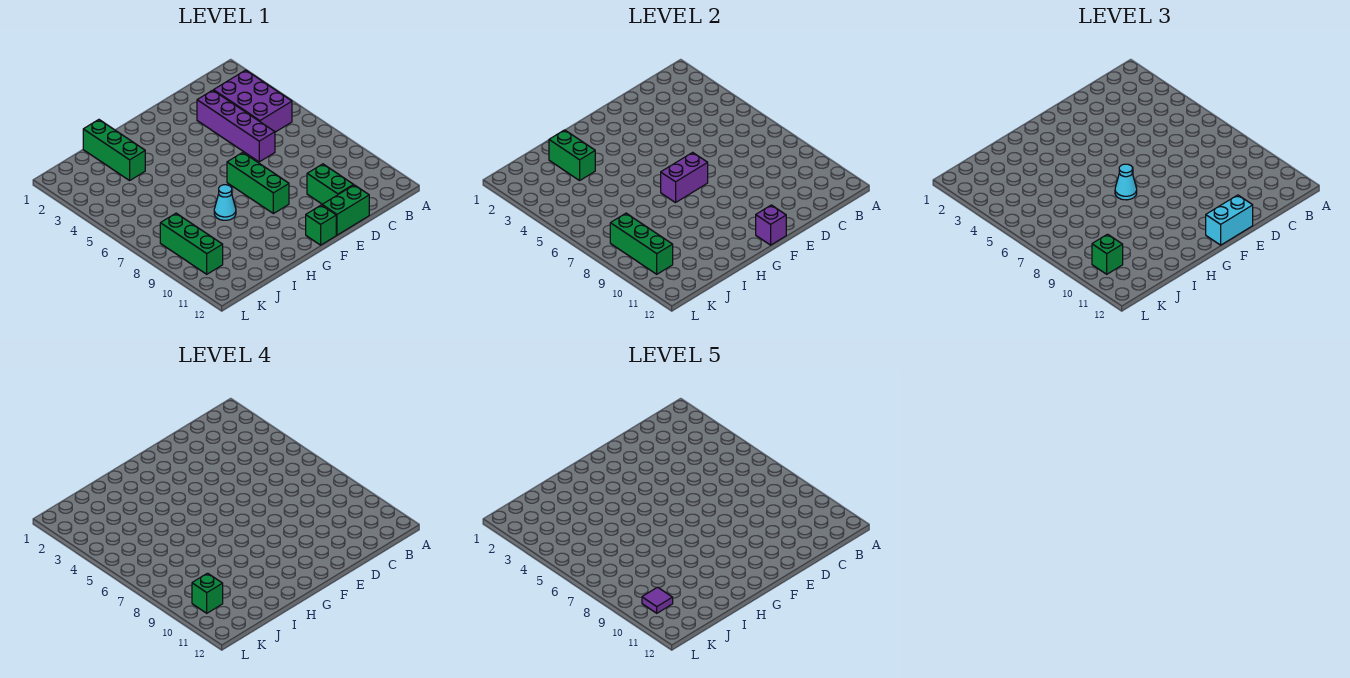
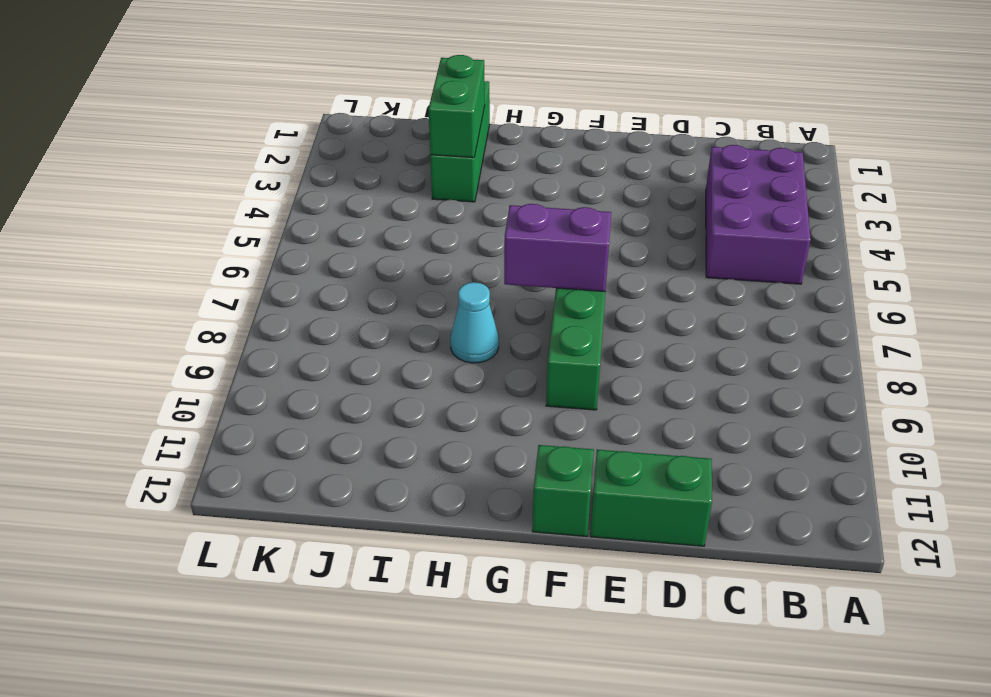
none -> purple brick D3:D6 level 1
none -> green brick D10:D11 level 1
none -> green brick K8:K10 level 1

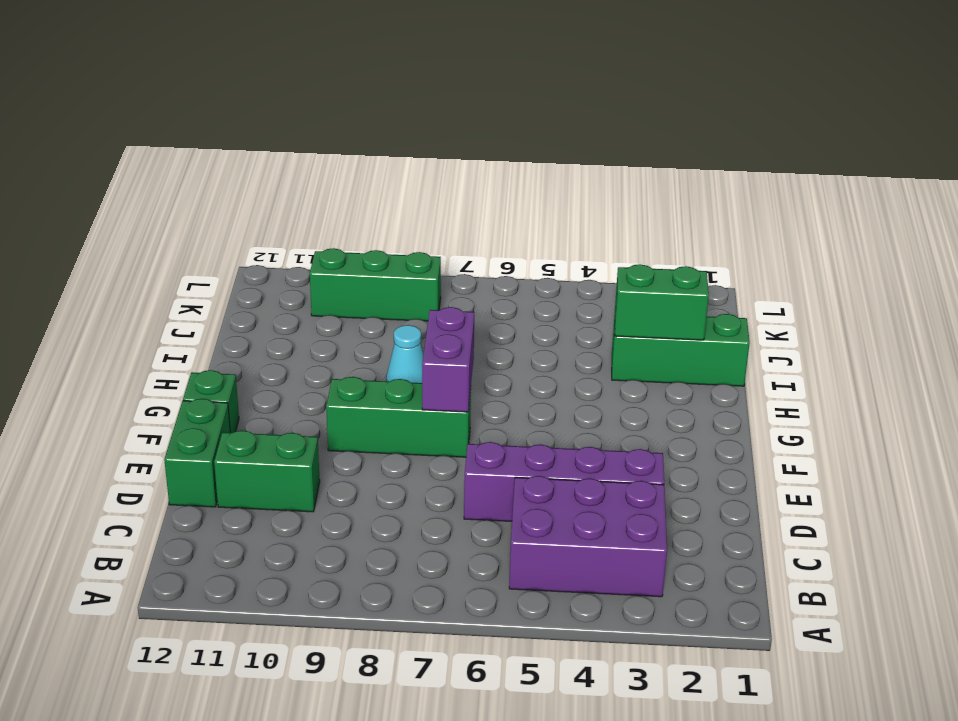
none -> purple brick F12 level 2
none -> green brick K8:K10 level 2
none -> cyan brick E12:F12 level 3

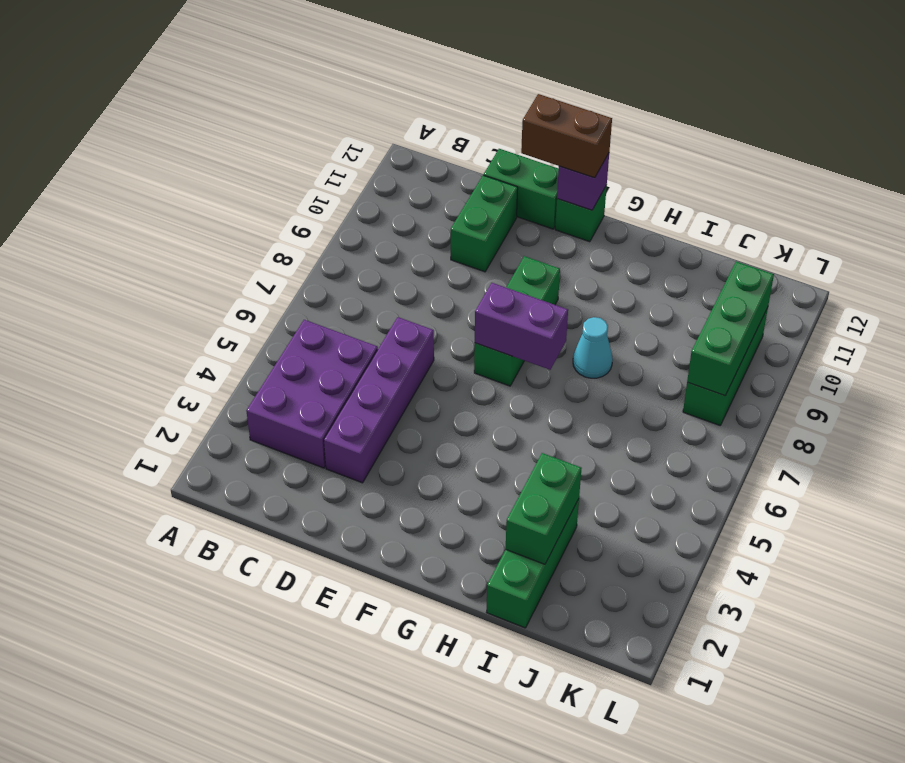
brown brick E12:F12 level 3 -> cyan brick E12:F12 level 3
none -> cyan cone G7 level 3
none -> green brick K10 level 3
none -> green brick K10 level 4

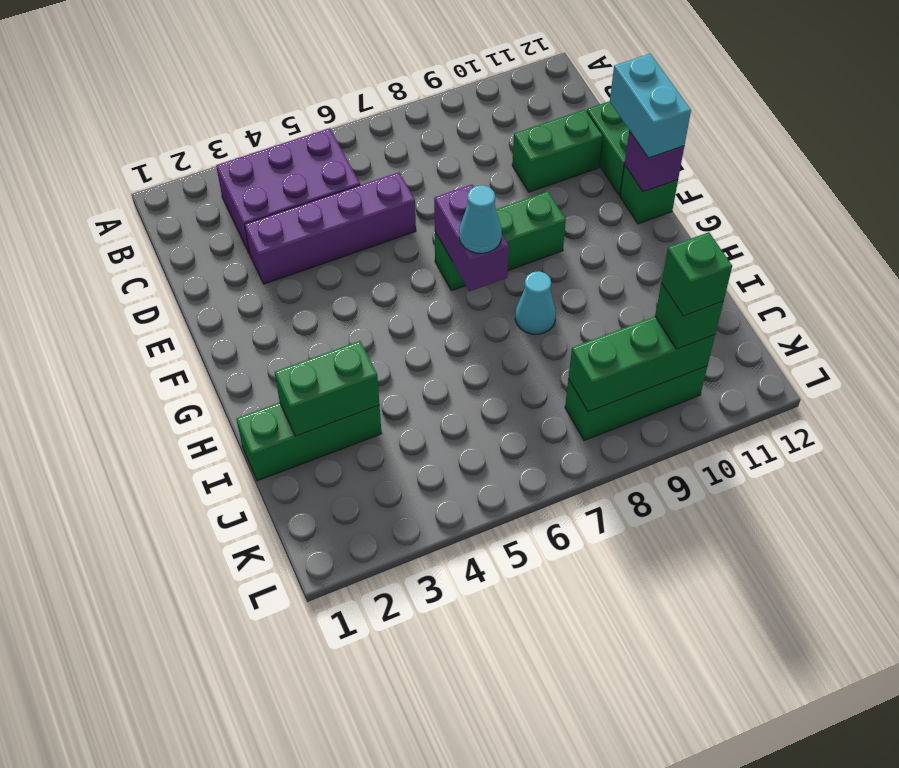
none -> purple tile K10 level 5

